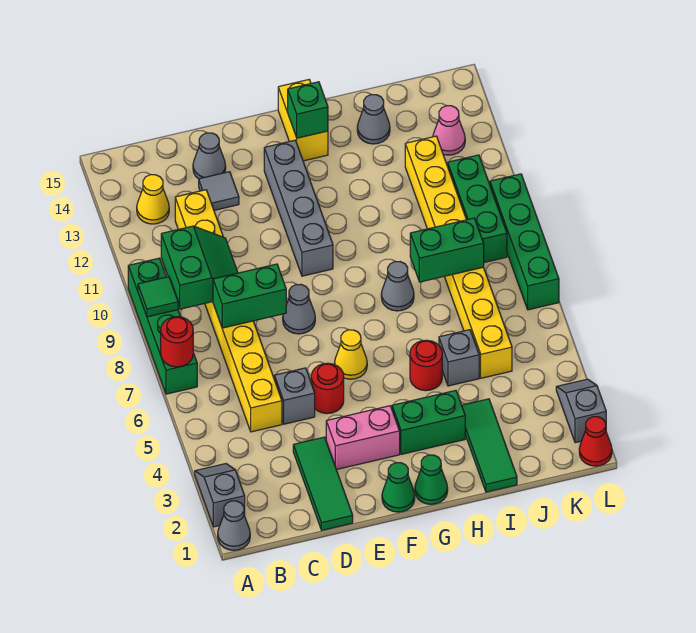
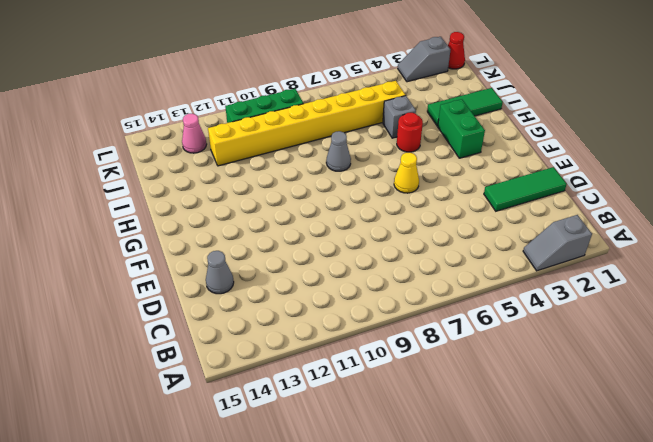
none -> grey cone A1 level 1
none -> green brick A7:A10 level 1
none -> yellow cone B13 level 1
none -> yellow brick C5:C12 level 1

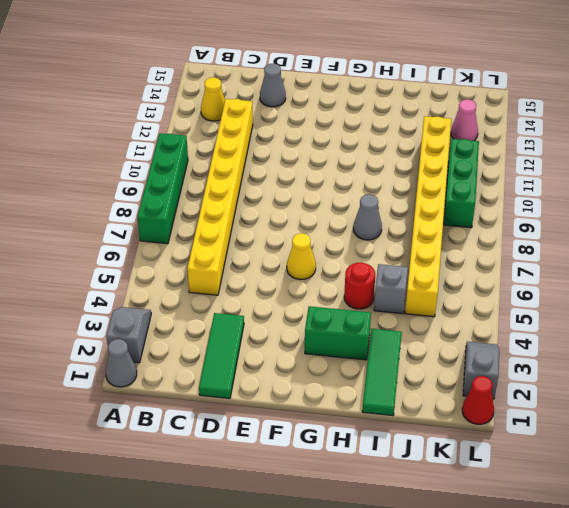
none -> grey brick D5 level 1
none -> grey tile D13 level 1
none -> pink brick E3:F3 level 1
none -> red round brick E5 level 1

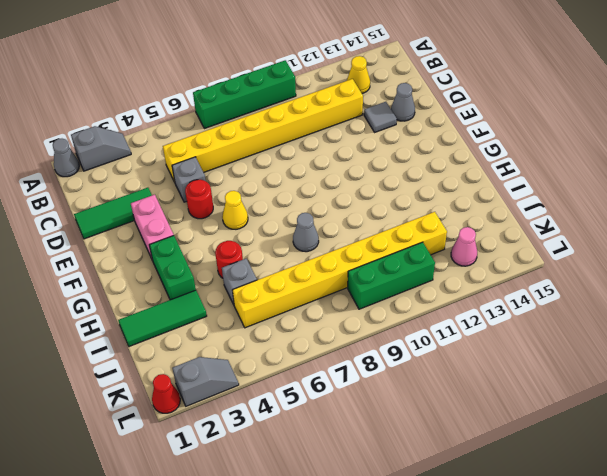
none -> grey cone E8 level 1
none -> green cone F1 level 1
none -> grey brick F10:F13 level 1
none -> green cone G1 level 1

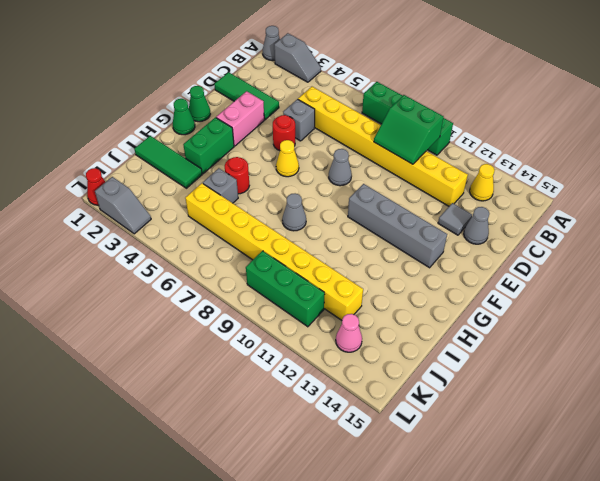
none -> yellow brick G14:G15 level 1
none -> grey cone I14 level 1
none -> green brick L7:L10 level 1
none -> red round brick A7 level 2

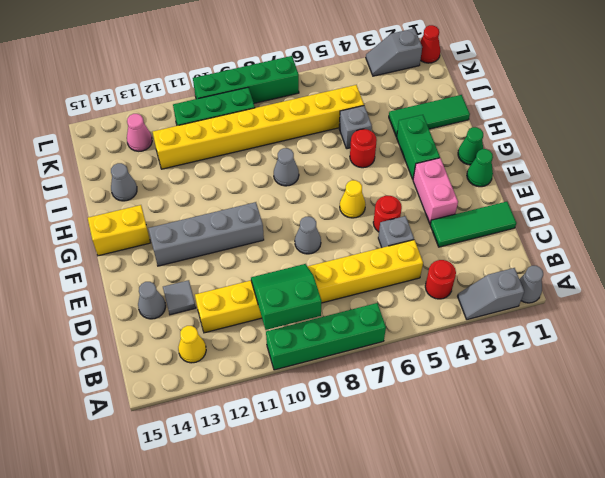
red round brick B4 level 1 -> red round brick A7 level 2
none -> green tile A9 level 2
none -> green brick C8:D8 level 2
none -> green brick G14 level 2
none -> green brick I8:J8 level 2

